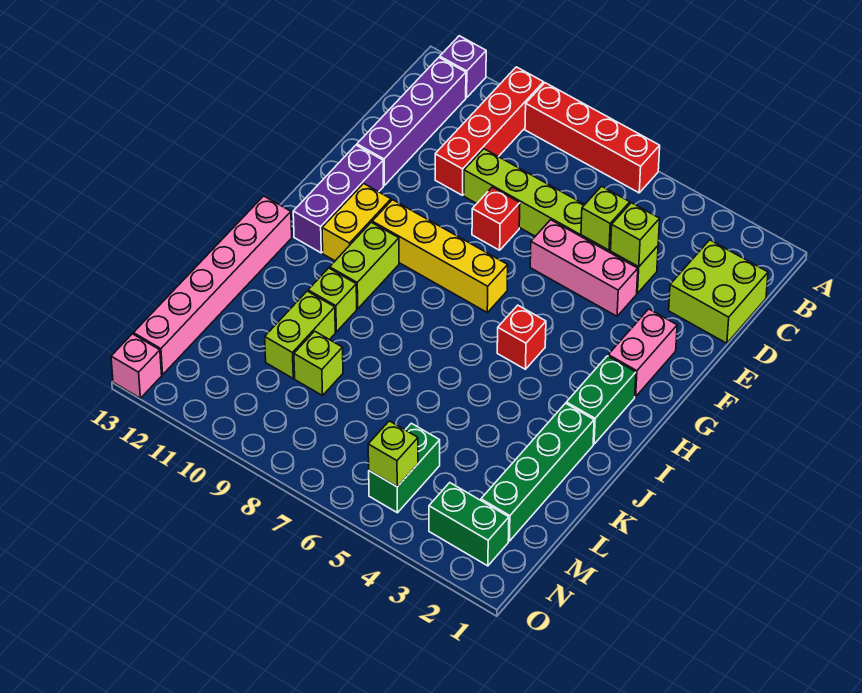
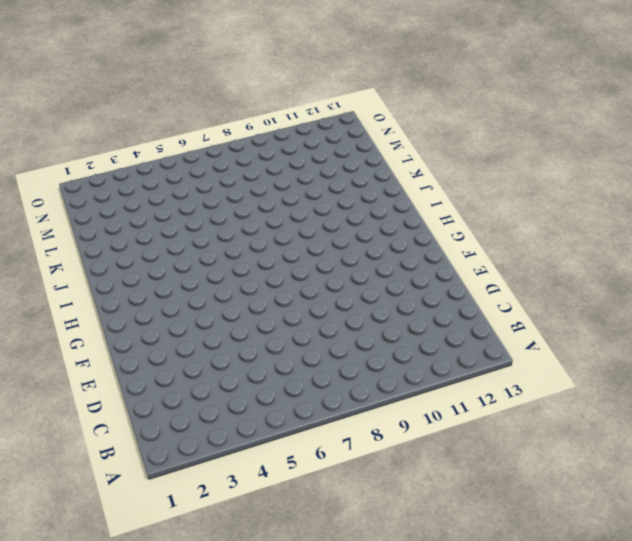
none -> red brick A6:A9 level 1
none -> red brick A10:D10 level 1
none -> purple brick A12 level 1

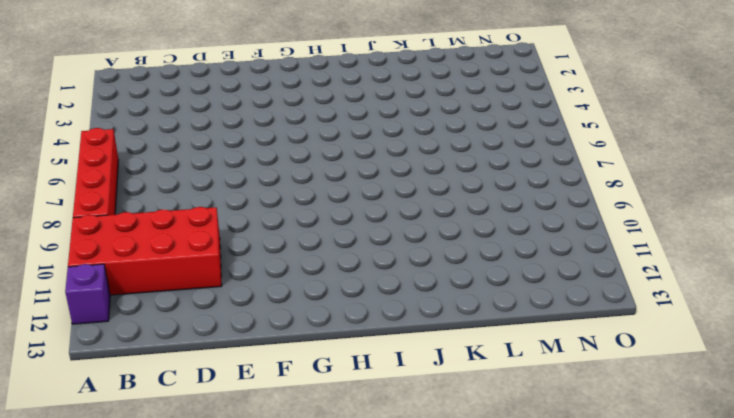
red brick A10:D11 level 1 -> red brick A10:D10 level 1
none -> purple brick B12:E12 level 1
none -> lime brick C1:D2 level 1
none -> lime brick D4:D9 level 1

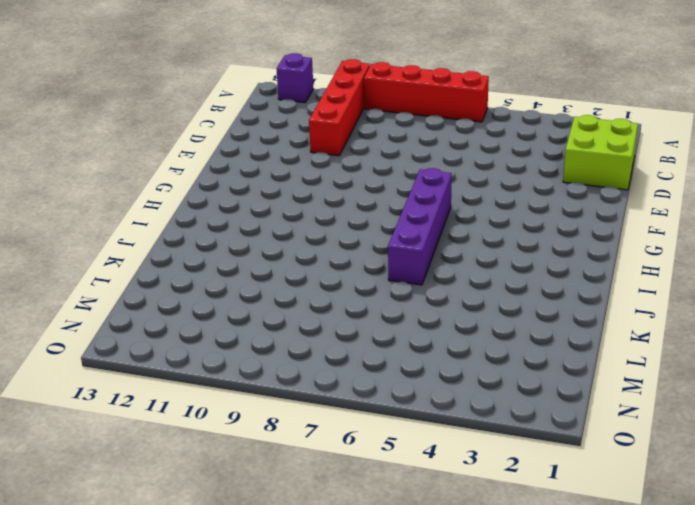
purple brick G6:J6 level 1 -> purple brick B12:E12 level 1
none -> lime brick D4:D9 level 1
none -> pink brick E4:E6 level 1
none -> red brick E8 level 1

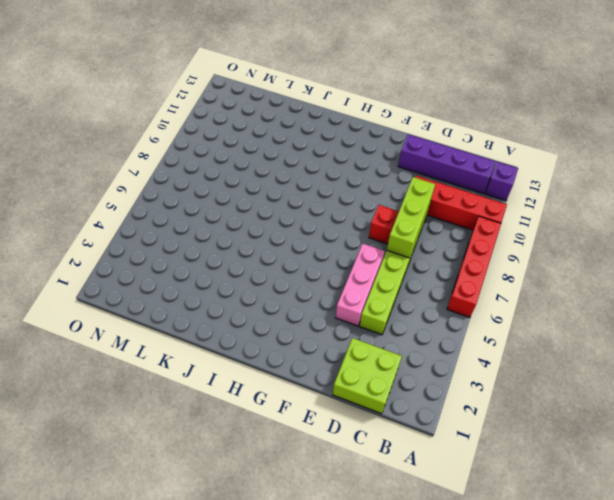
lime brick D7:D9 level 2 -> none
none -> pink brick F2:G2 level 1
none -> purple brick F12:H12 level 1
none -> yellow brick G7:G10 level 1

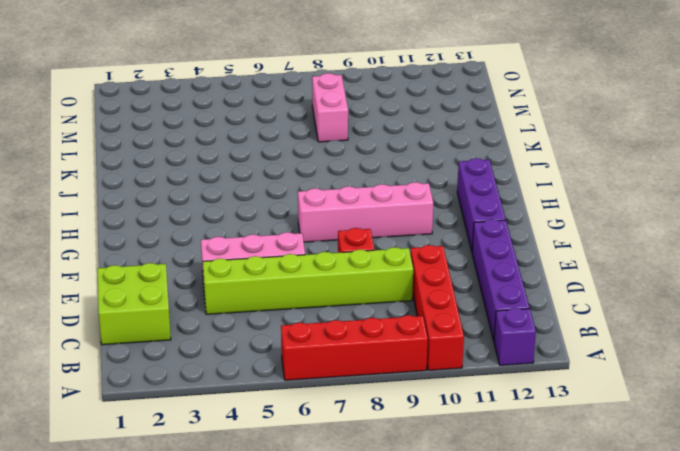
pink brick G7:G10 level 1 -> yellow brick G7:G10 level 1
pink brick L8:M8 level 1 -> pink brick F2:G2 level 1
none -> yellow brick G11:H11 level 1
none -> green brick H2:I2 level 1
none -> red brick H5 level 1

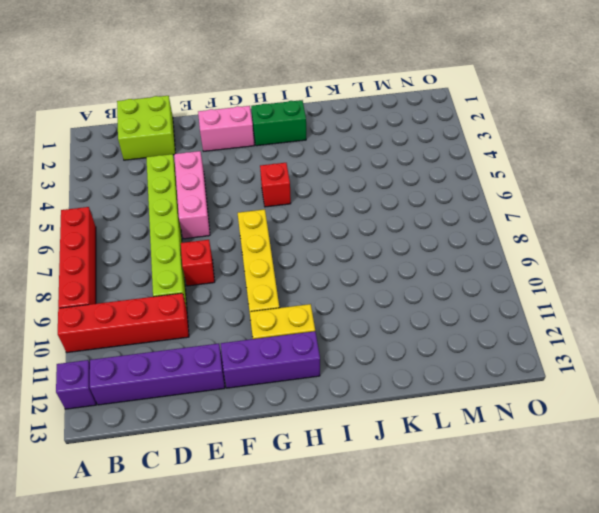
none -> lime brick H10:I10 level 1
none -> pink brick I13:N13 level 1
none -> green brick J2:M2 level 1

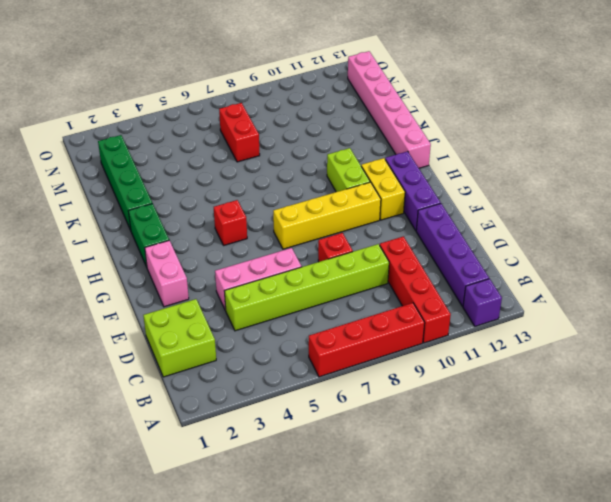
red brick L7:M7 level 1 -> none
none -> lime brick J10 level 1
none -> lime brick K10:L10 level 1
none -> lime brick L9 level 1

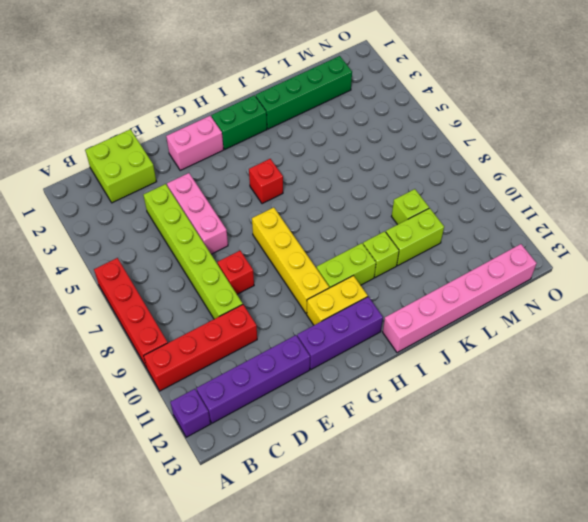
none -> green brick M5:N5 level 1
none -> green brick N2:N3 level 1
none -> pink brick O13 level 1

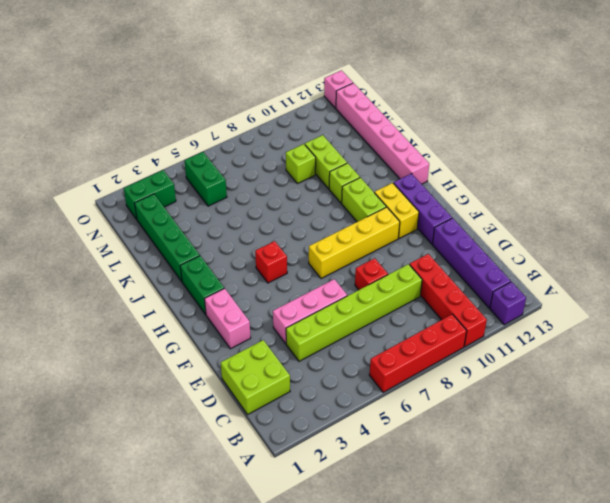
none -> lime brick D4 level 2
none -> lime brick D5 level 2
none -> lime brick N5 level 2

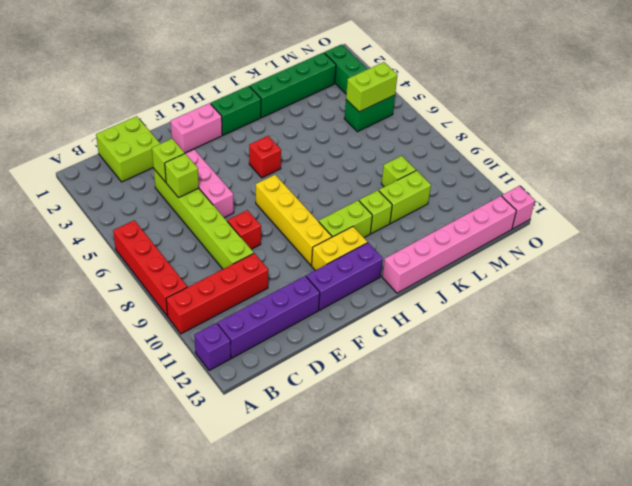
lime brick M5:N5 level 2 -> lime brick N5 level 2

